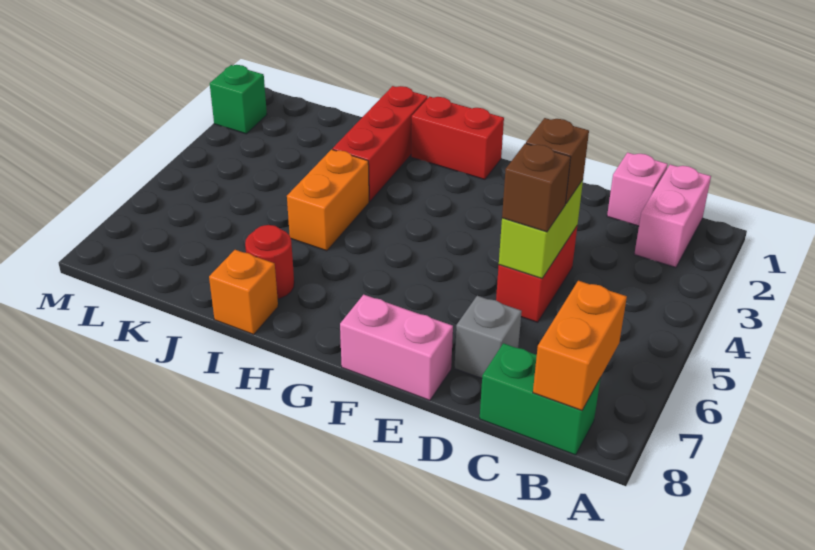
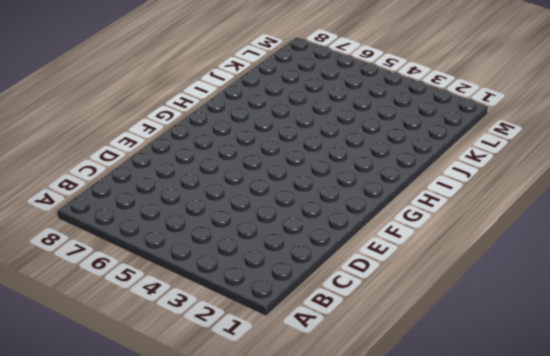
none -> pink brick B1:B2 level 1
none -> green brick B8:C8 level 1
none -> pink brick C1 level 1

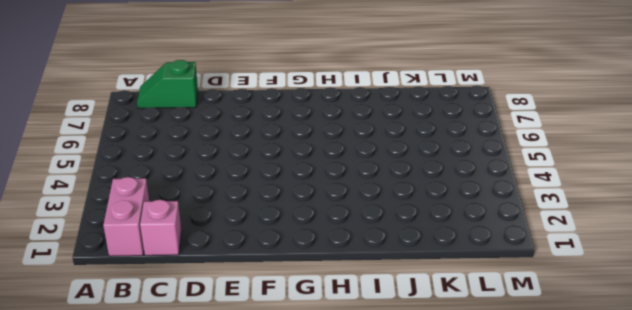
green slope B8:C8 level 1 top C -> green brick B8:C8 level 1
none -> red brick D4:D5 level 1
none -> grey brick D7 level 1
none -> pink brick E8:F8 level 1

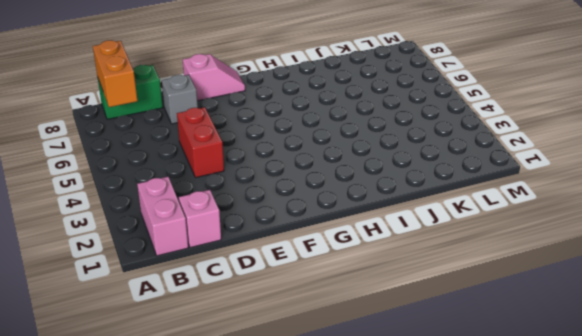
pink slope E8:F8 level 1 top E -> pink brick E8:F8 level 1
none -> red brick G1:H1 level 1
none -> red brick I1:I3 level 1
none -> orange brick I4:I5 level 1

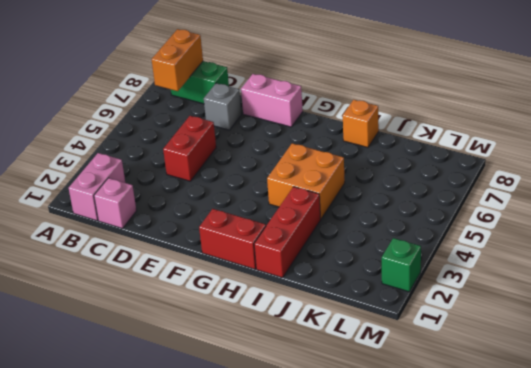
orange brick H4:I5 level 1 -> orange brick I4:I5 level 1
none -> red round brick I7 level 1
none -> lime brick D4:D5 level 2
none -> brown brick D4 level 3

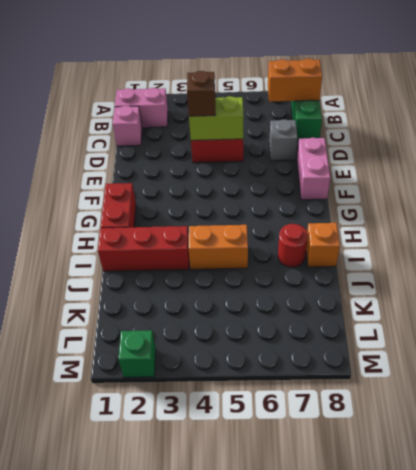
none -> brown brick D5 level 3

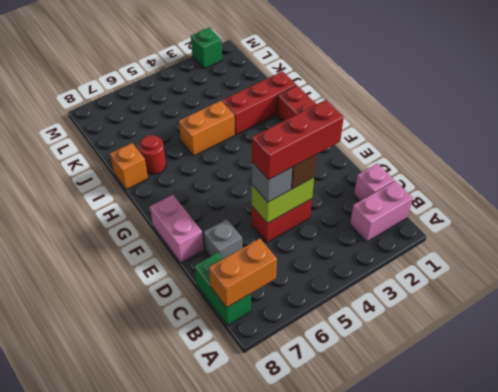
red brick D3:D5 level 4 -> none
grey brick D5 level 3 -> brown brick D5 level 3

